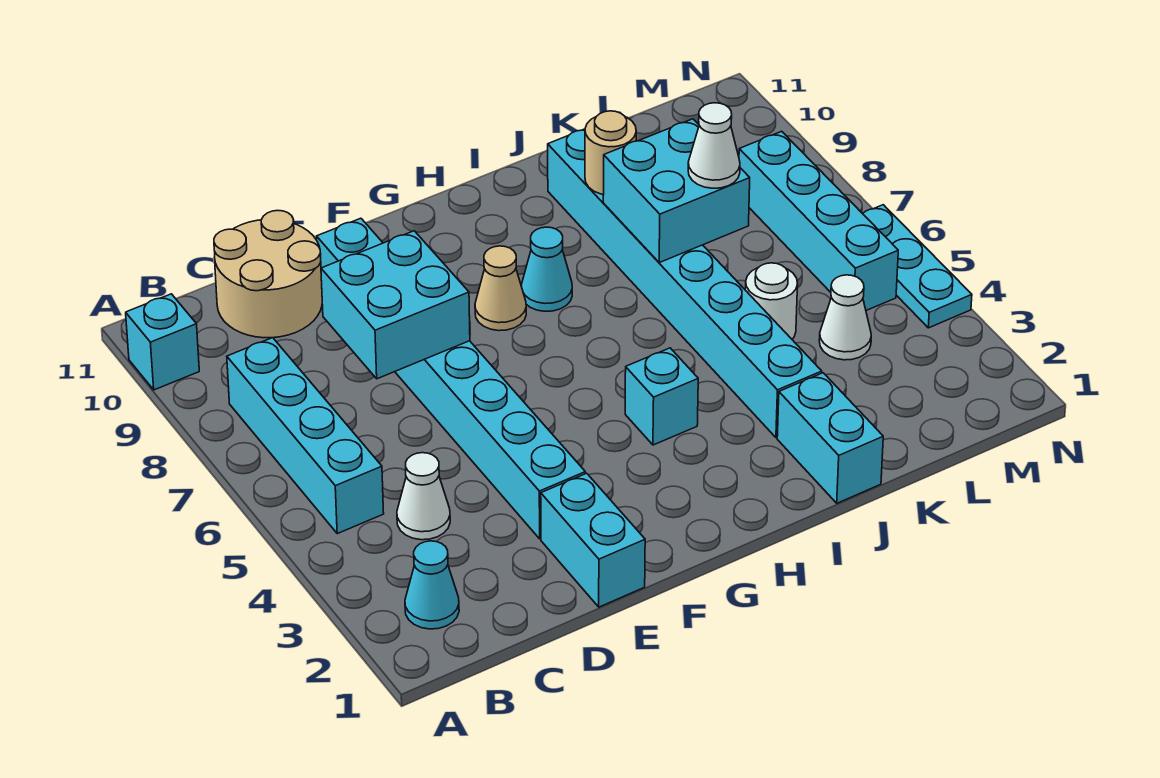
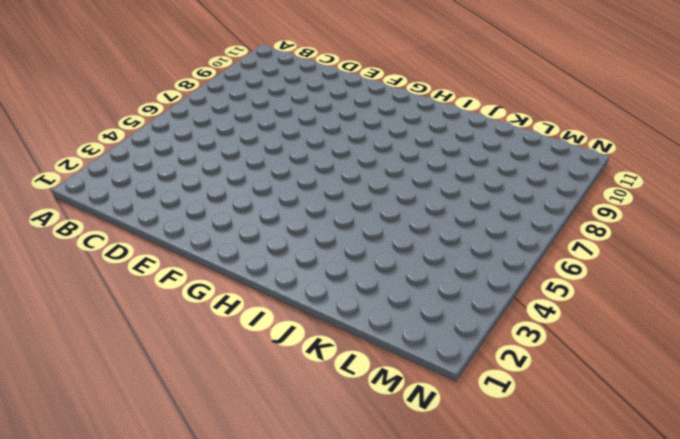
none -> cyan brick A10 level 1
none -> cyan cone B2 level 1
none -> cyan brick B5:B8 level 1

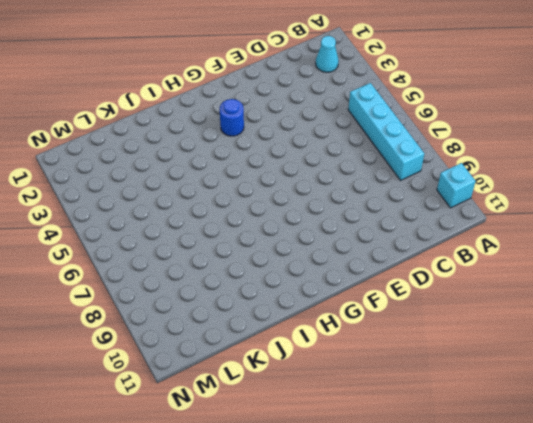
blue round brick G3 level 1 -> none
none -> white cone C4 level 1
none -> tan round brick C10:D11 level 1
none -> cyan brick E1:E2 level 1

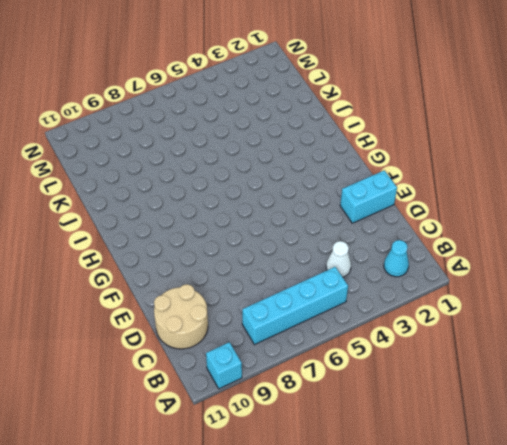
none -> cyan brick E3:E10 level 1
none -> tan cone G8 level 1
none -> cyan brick H4 level 1

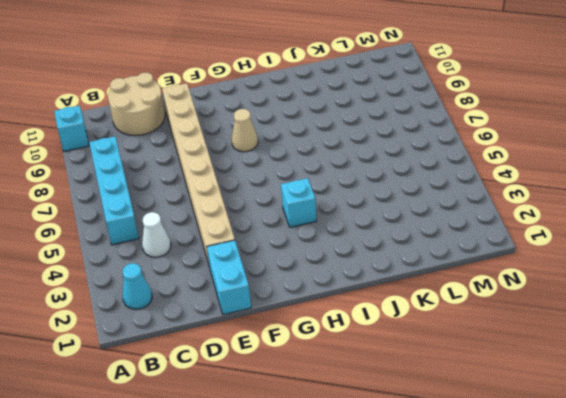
tan brick E3:E10 level 1 -> cyan brick E3:E10 level 1
none -> cyan cone H8 level 1
none -> cyan brick J1:J2 level 1
none -> cyan brick J3:J10 level 1

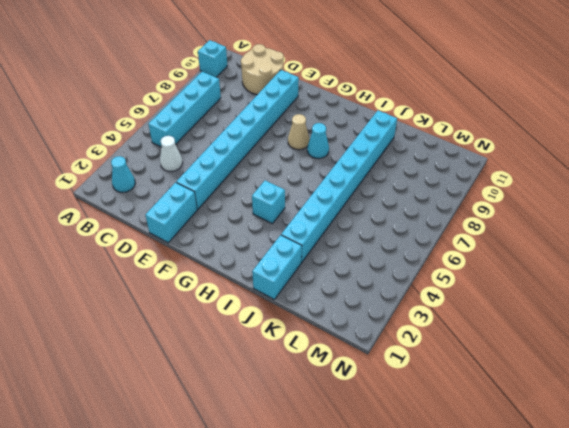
none -> white round brick K5 level 1
none -> white cone L4 level 1
none -> cyan brick M5:M8 level 1

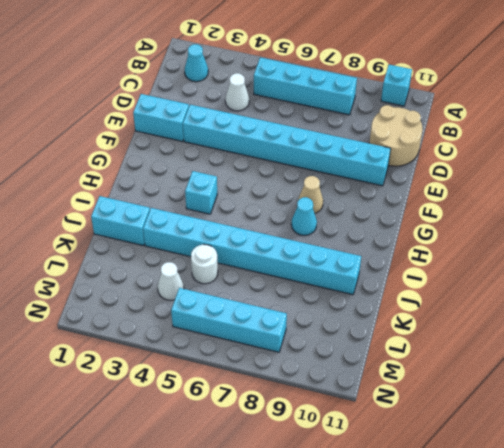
none -> cyan plate N4:N6 level 1
none -> cyan brick D7:E8 level 2
none -> cyan brick J7:K8 level 2

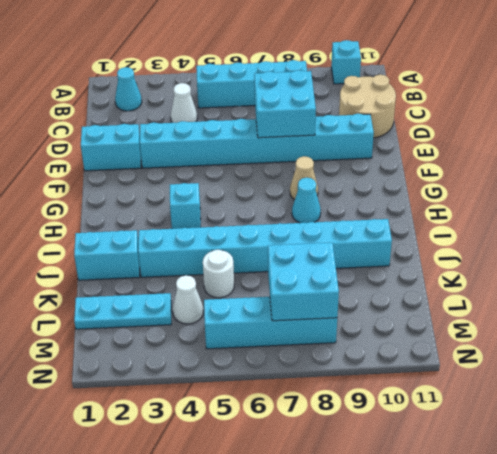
cyan plate L1:L3 level 1 -> cyan plate N4:N6 level 1
cyan brick L7:M8 level 2 -> cyan brick J7:K8 level 2
none -> tan round brick J9 level 2
none -> white cone K7 level 3

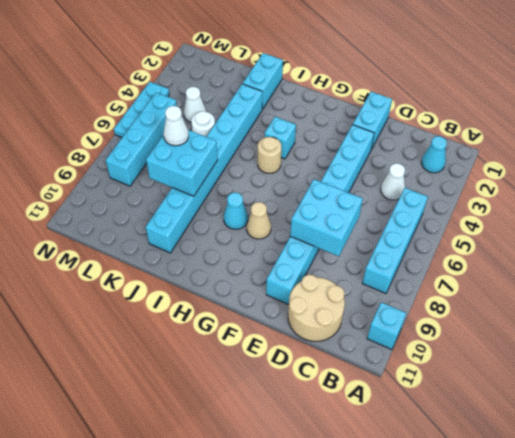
tan round brick H5 level 1 -> tan round brick J9 level 2

